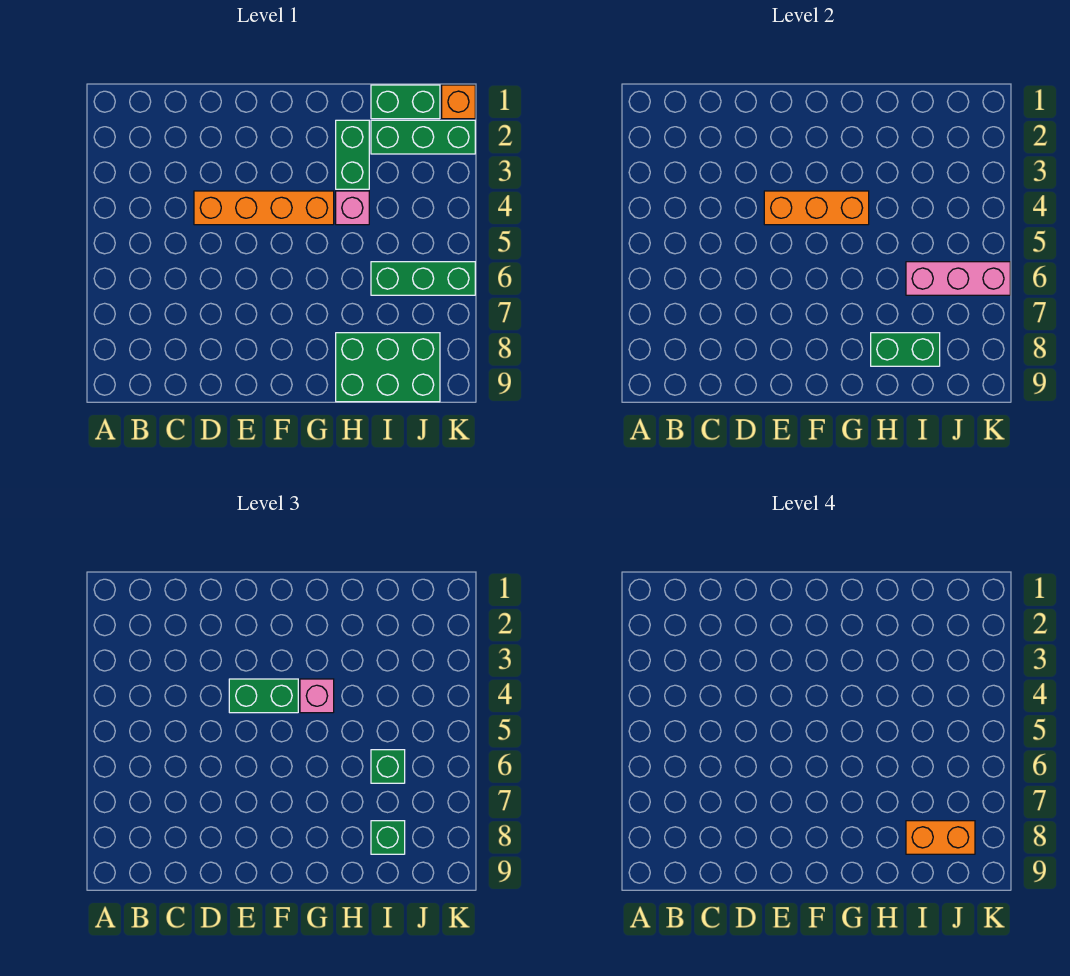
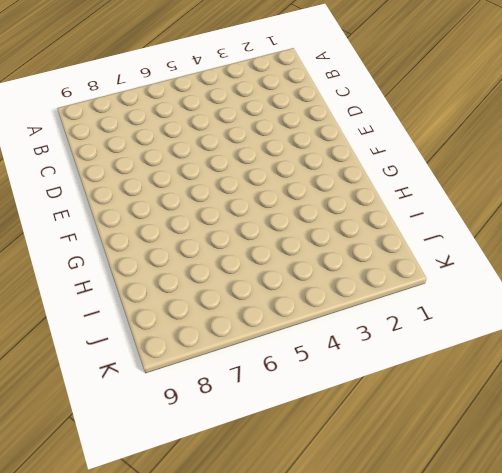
none -> orange brick D4:G4 level 1
none -> green brick H2:H3 level 1
none -> pink brick H4 level 1

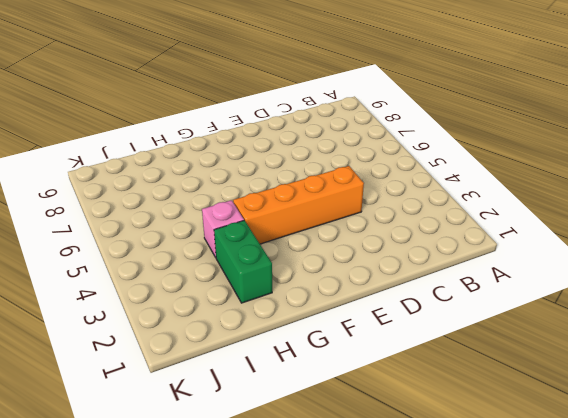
none -> green brick H8:J9 level 1
none -> green brick I1:J1 level 1
none -> green brick I2:K2 level 1

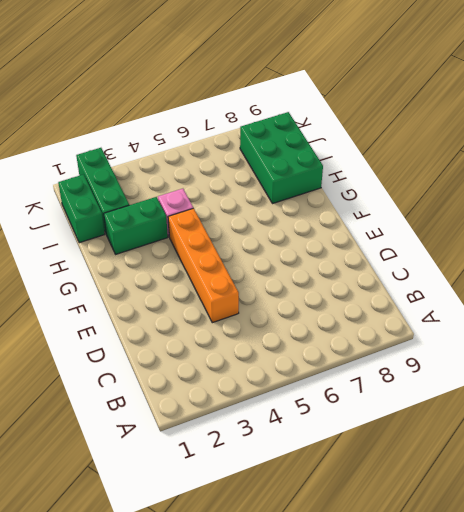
none -> green brick I6:K6 level 1
none -> orange brick K1 level 1
none -> orange brick E4:G4 level 2

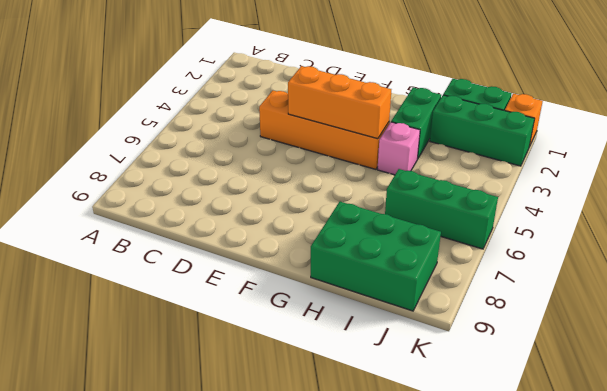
none -> green brick H8:I8 level 2
none -> pink brick I6:K6 level 2
none -> green brick E4:F4 level 3

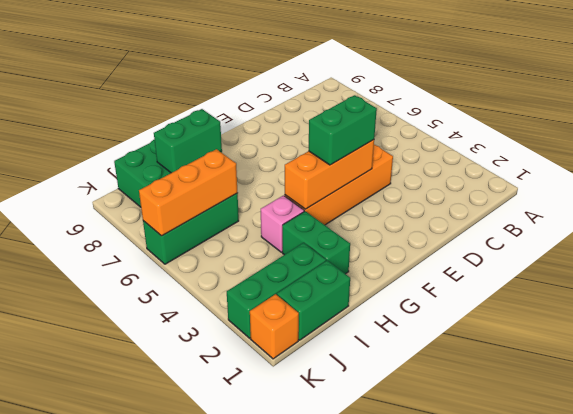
orange brick I6:K6 level 2 -> pink brick I6:K6 level 2
none -> pink brick G4 level 3
none -> green brick I6 level 3
none -> green brick I8 level 3

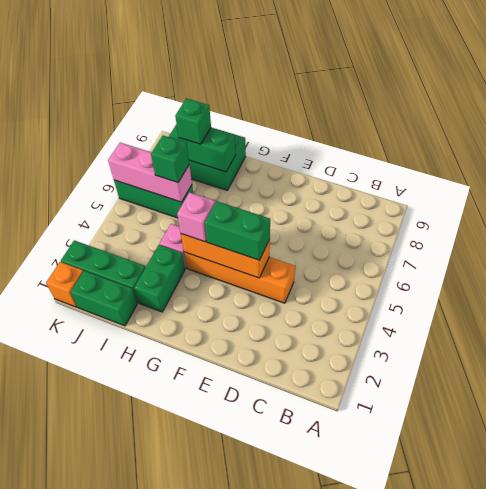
none -> orange brick I8:J8 level 4

